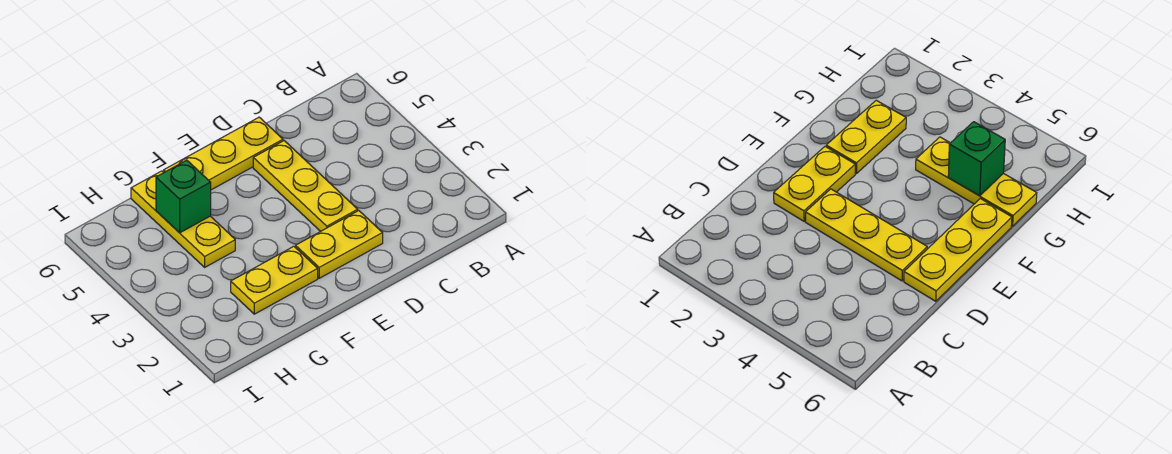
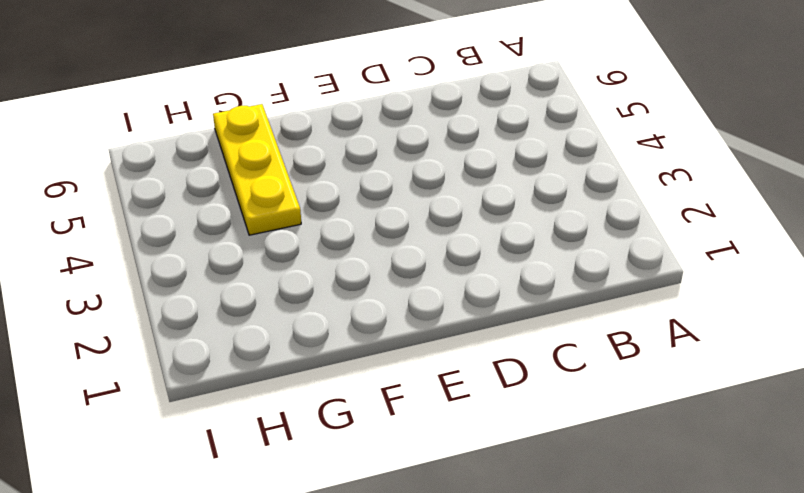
none -> yellow plate D2:E2 level 1
none -> yellow plate D3:D5 level 1

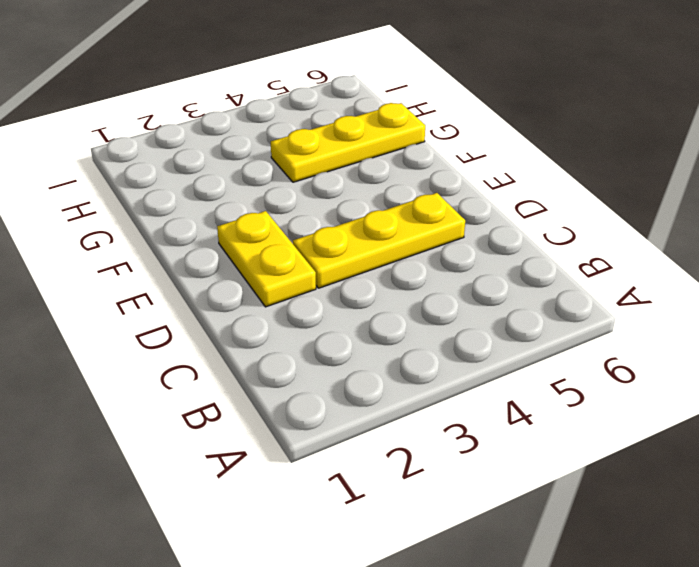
none -> yellow plate D6:F6 level 1
none -> yellow plate F2:G2 level 1

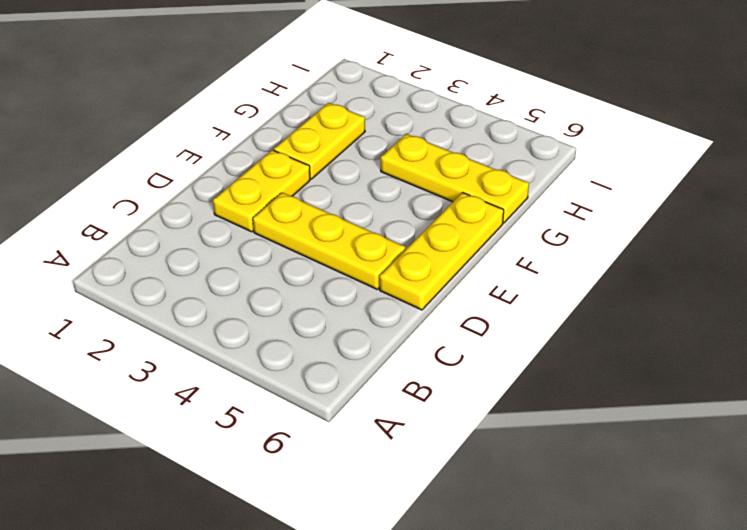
none -> green brick G5 level 2

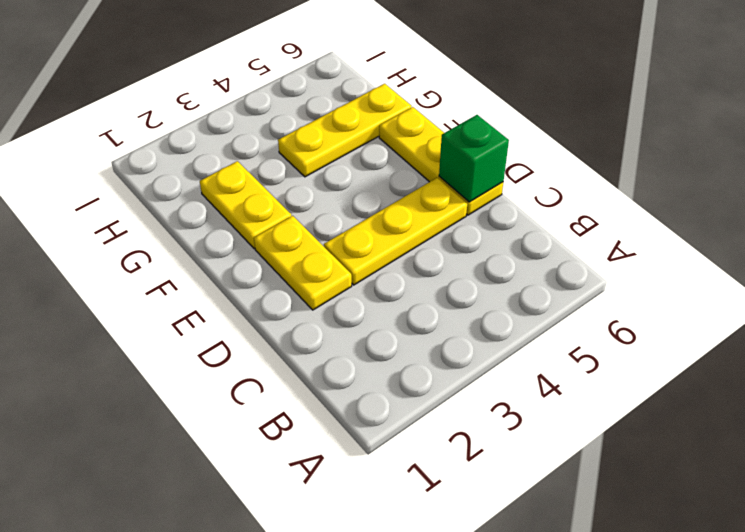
green brick D6 level 2 -> green brick G5 level 2

